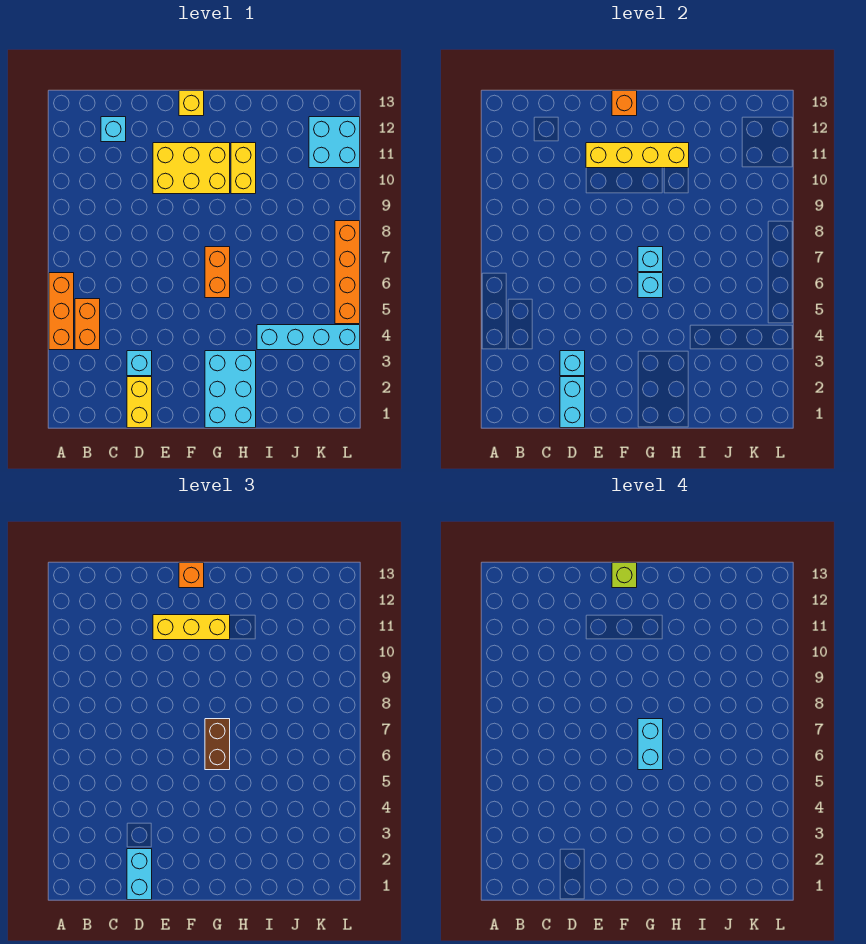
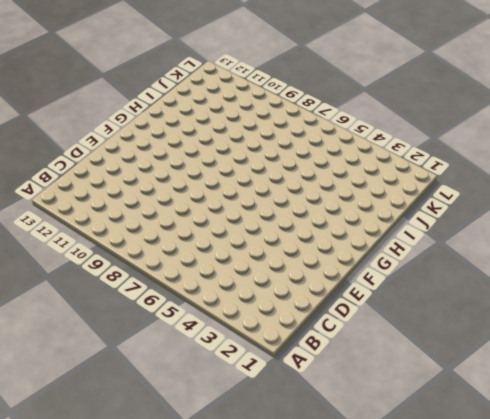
none -> orange brick A4:A6 level 1
none -> orange brick B4:B5 level 1
none -> cyan brick C12 level 1

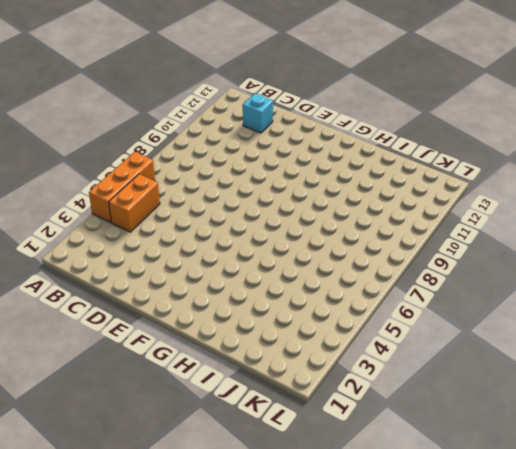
none -> yellow brick D1:D2 level 1
none -> cyan brick D3 level 1
none -> yellow brick E10:G11 level 1

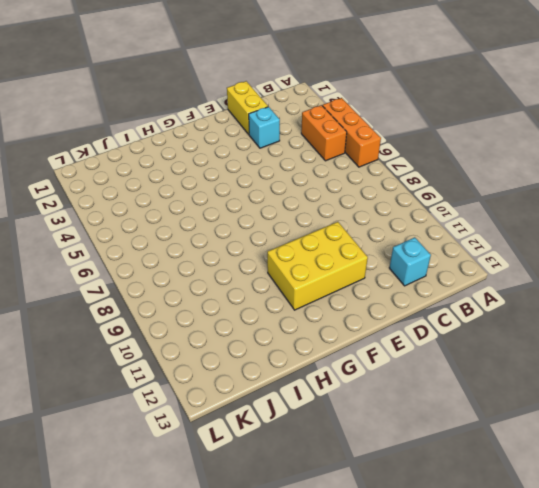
none -> yellow brick F13 level 1
none -> cyan brick G1:H3 level 1
none -> orange brick G6:G7 level 1

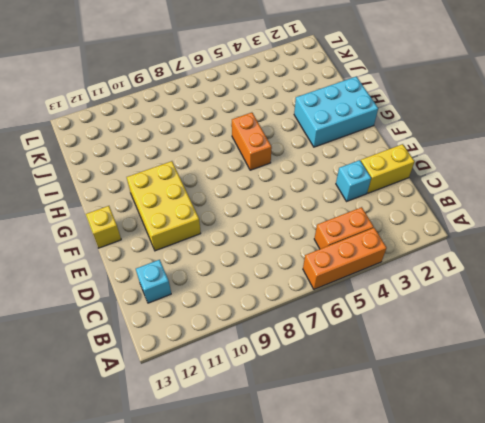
orange brick G6:H6 level 1 -> orange brick G6:G7 level 1
none -> yellow brick H10:H11 level 1
none -> cyan brick I4:L4 level 1
none -> cyan brick K11:L12 level 1

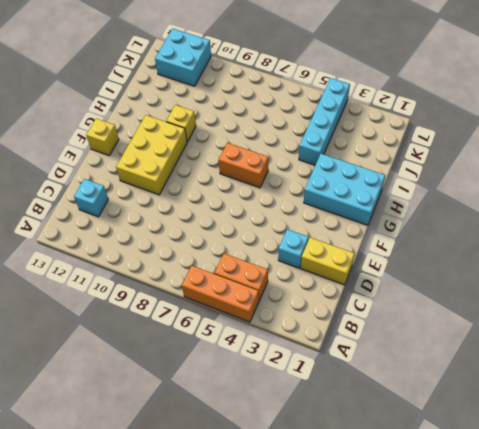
yellow brick H10 level 1 -> yellow brick H10:H11 level 1
none -> orange brick L5:L8 level 1
none -> cyan brick D1:D2 level 2
none -> cyan brick D3 level 2

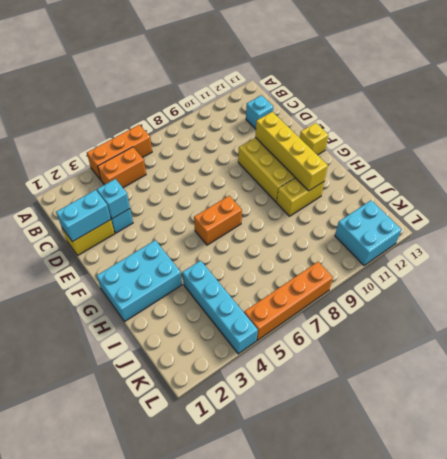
none -> orange brick F13 level 2
none -> cyan brick G6 level 2
none -> cyan brick G7 level 2

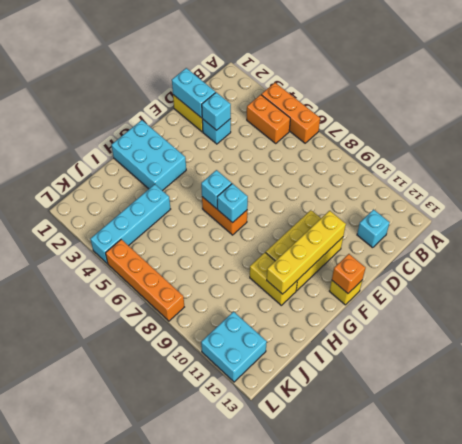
none -> cyan brick D1:D2 level 3
none -> yellow brick E11:G11 level 3
none -> orange brick F13 level 3

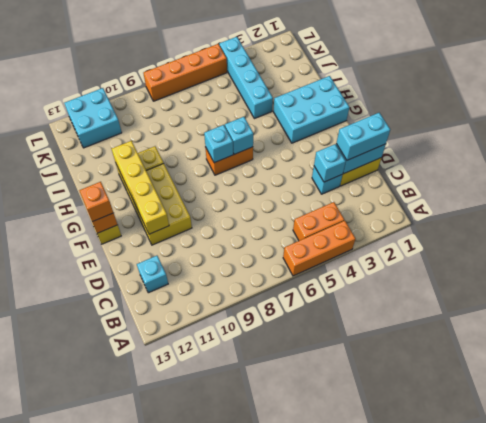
none -> yellow brick E11:G11 level 3
none -> brown brick G6:G7 level 3
none -> lime brick F13 level 4

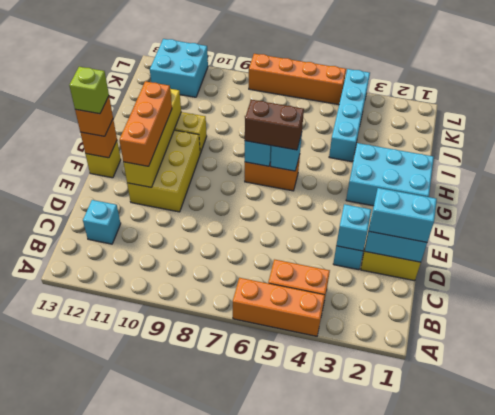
orange brick E11:G11 level 3 -> yellow brick E11:G11 level 3
none -> cyan brick G6:G7 level 4

